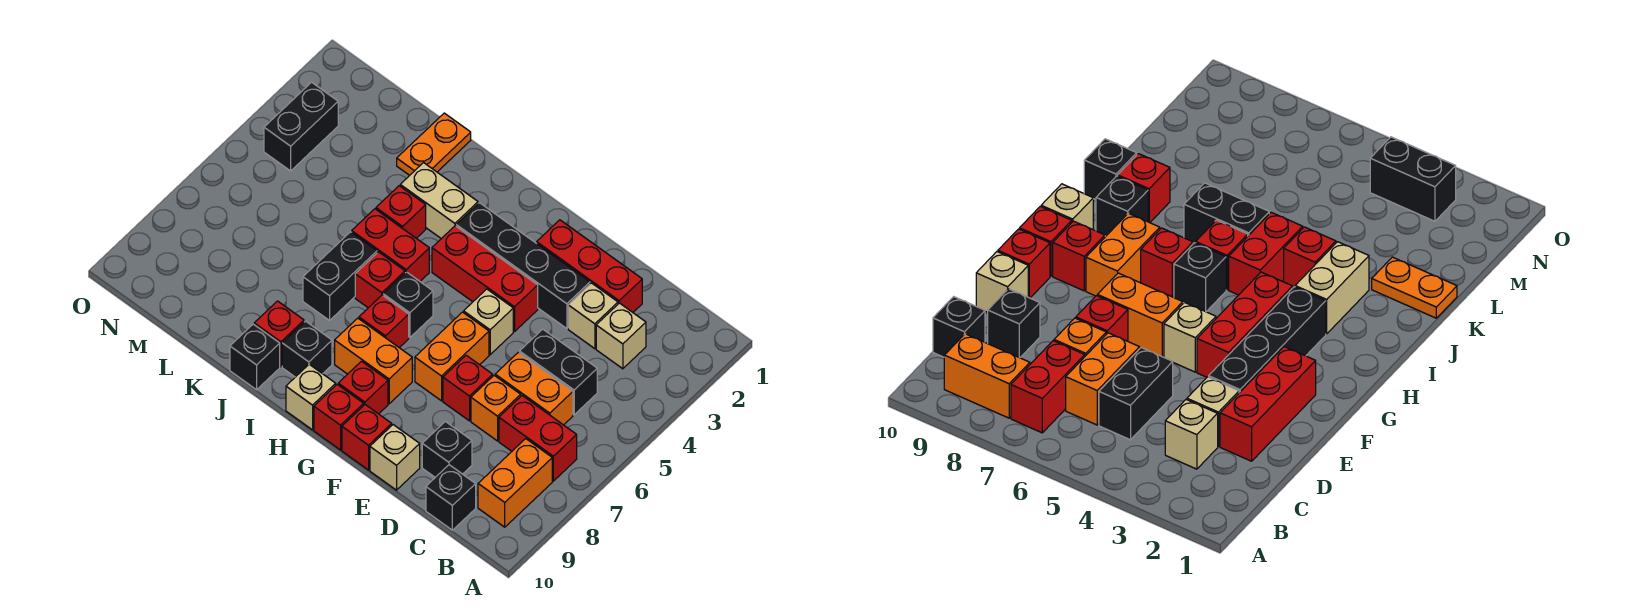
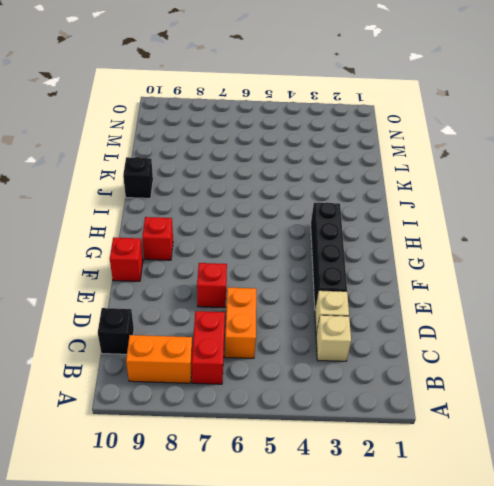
none -> black brick C5:D5 level 1
none -> red brick D2:F2 level 1
none -> orange brick D7 level 1
none -> black brick D9 level 1

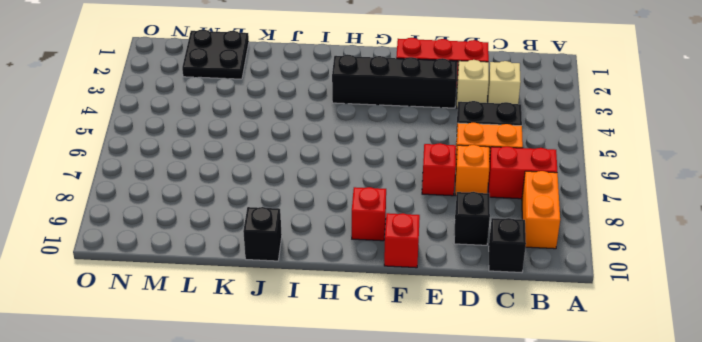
black plate L1:M2 level 1 -> none
none -> tan brick E10 level 1
none -> red brick F4:H4 level 1
none -> tan brick F5 level 1
none -> orange brick F6:F7 level 1

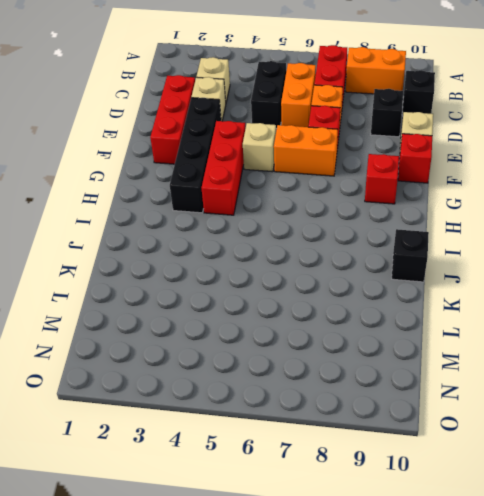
none -> orange brick G8:H8 level 1
none -> red brick G10 level 1
none -> black brick H6 level 1
none -> red brick H7 level 1

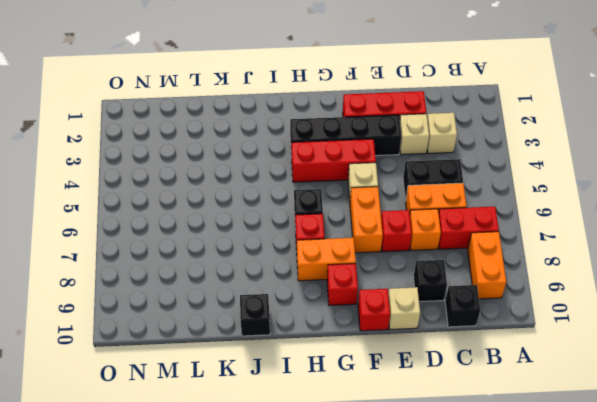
none -> red brick G10 level 1
none -> tan brick H10 level 1
none -> tan brick I3:J3 level 1
none -> red brick I5:J5 level 1

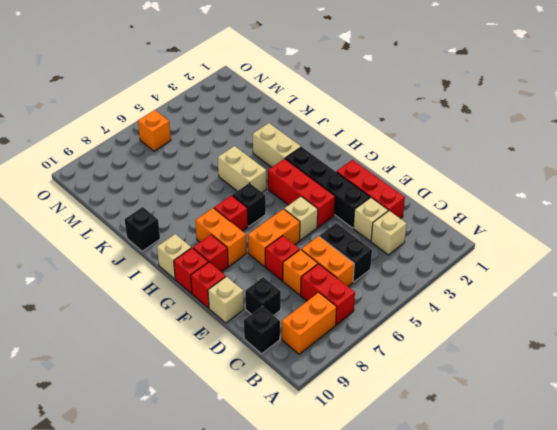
tan brick I5:J5 level 1 -> red brick I5:J5 level 1
orange brick N6 level 1 -> none
none -> red brick I6 level 1
none -> black brick I9 level 1
none -> red brick J4 level 1
none -> black brick J6:J7 level 1

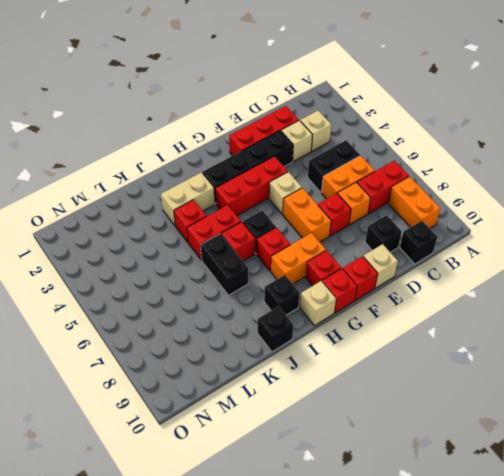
none -> red brick J9 level 1
none -> orange plate K1:K2 level 1
none -> black brick N3:N4 level 1

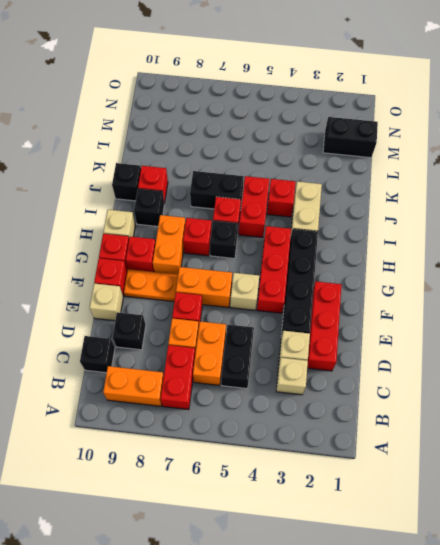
orange plate F8:F9 level 1 -> orange plate K1:K2 level 1
black brick M1:M2 level 1 -> black brick N3:N4 level 1

